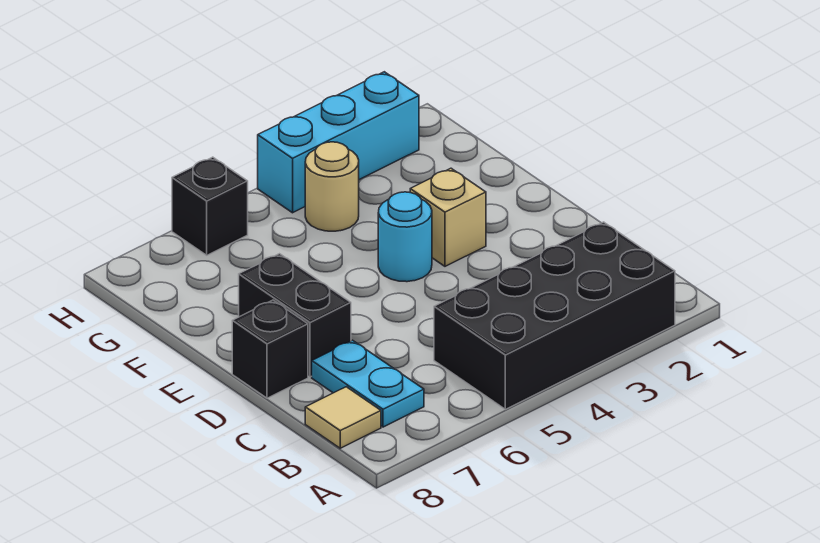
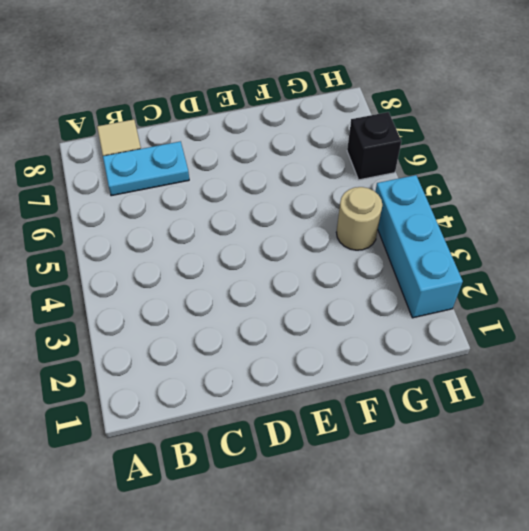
none -> black brick A2:B5 level 1
none -> black brick D7:E7 level 1

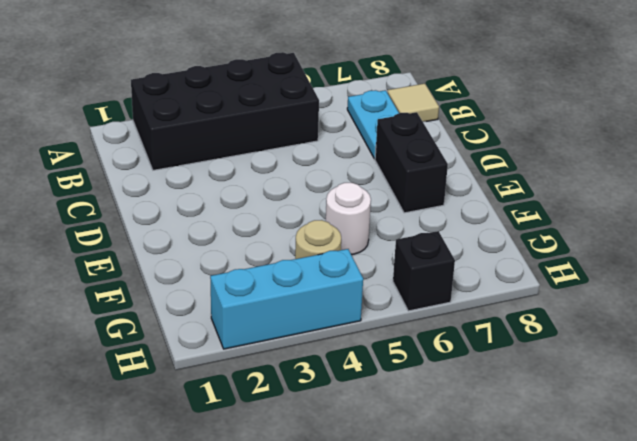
white round brick F5 level 1 -> none
none -> black brick D8 level 1
none -> tan brick E3 level 1

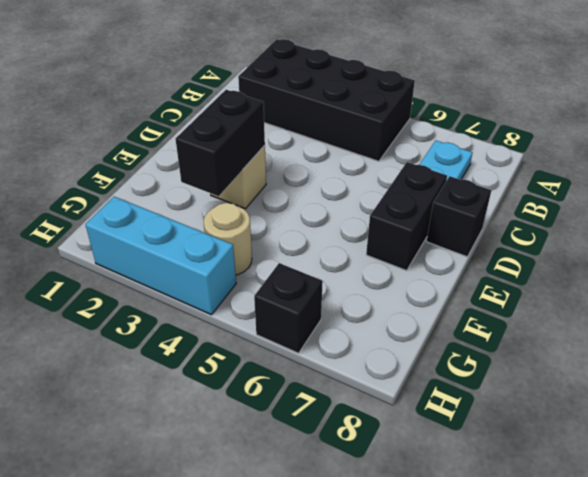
black brick E3:F3 level 2 -> none
none -> tan tile B8 level 1
none -> cyan round brick E4 level 1

